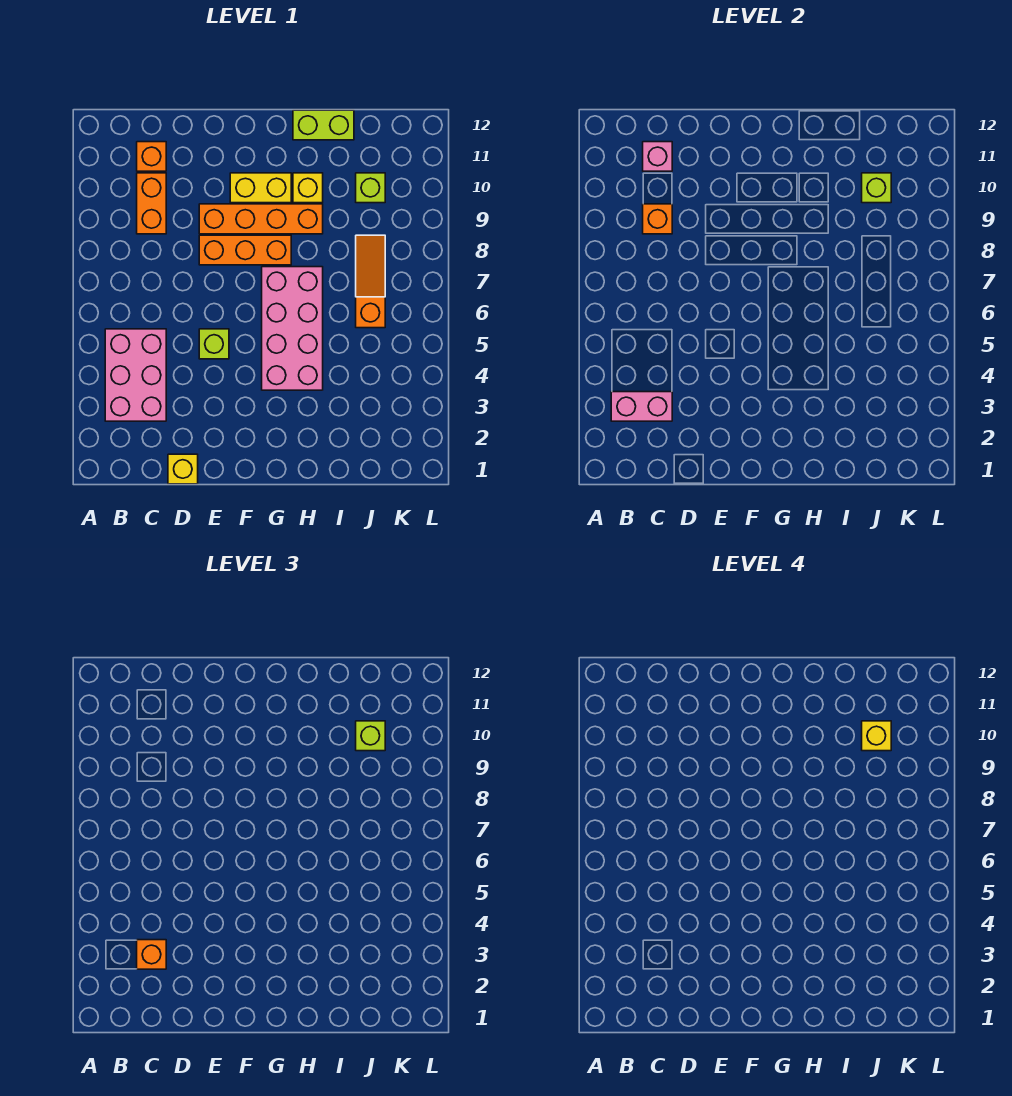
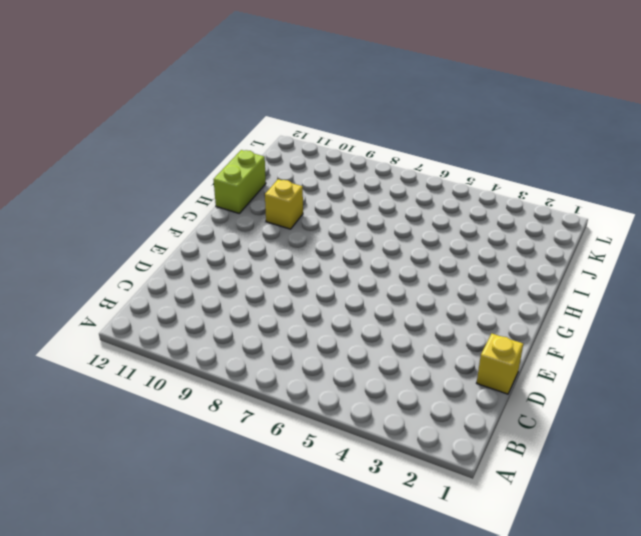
none -> pink brick B3:C5 level 1
none -> orange brick C9:C10 level 1
none -> orange brick C11 level 1

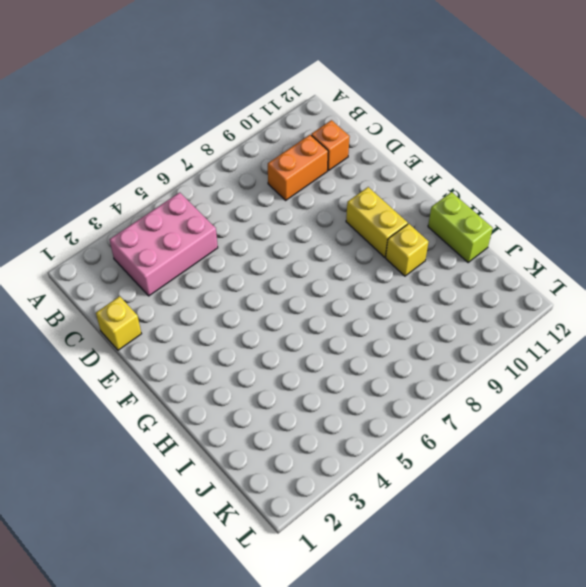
none -> lime brick E5 level 1
none -> orange brick E8:G8 level 1
none -> orange brick E9:H9 level 1

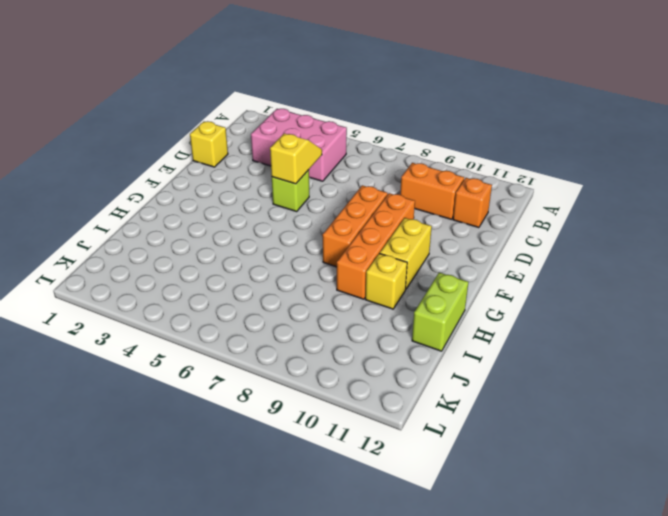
yellow slope D5:E5 level 2 top E -> none
none -> pink brick G4:H7 level 1
none -> orange slope J6:J8 level 1 top 6
none -> lime brick J10 level 1

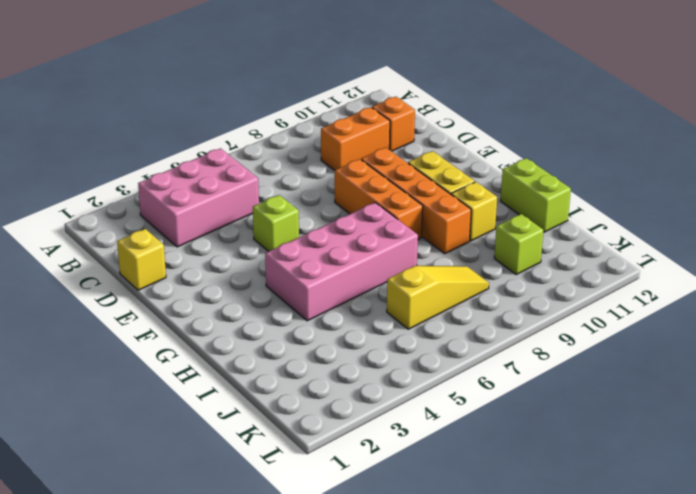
yellow slope J6:J8 level 1 top 6 -> orange slope J6:J8 level 1 top 6
none -> pink brick B3:C3 level 2
none -> orange brick C9 level 2
none -> pink brick C11 level 2

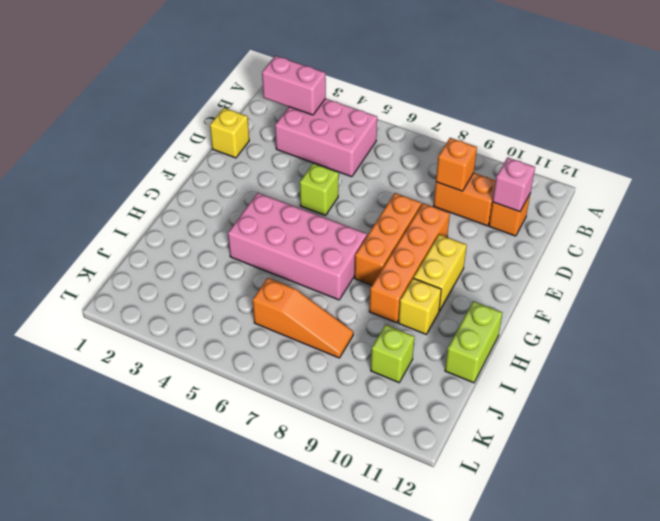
pink brick B2:B3 level 2 -> pink brick B3:C3 level 2
none -> lime brick J10 level 2
none -> orange brick C3 level 3
none -> lime brick J10 level 3

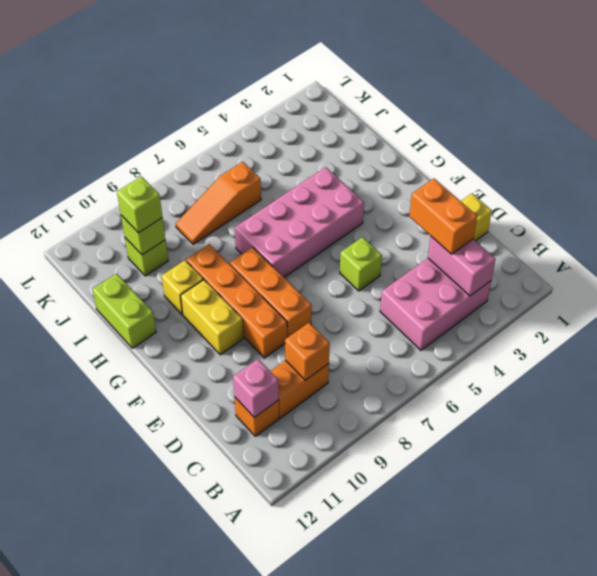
orange brick C3:D3 level 3 -> orange brick C3 level 3
none -> yellow brick J10 level 4

